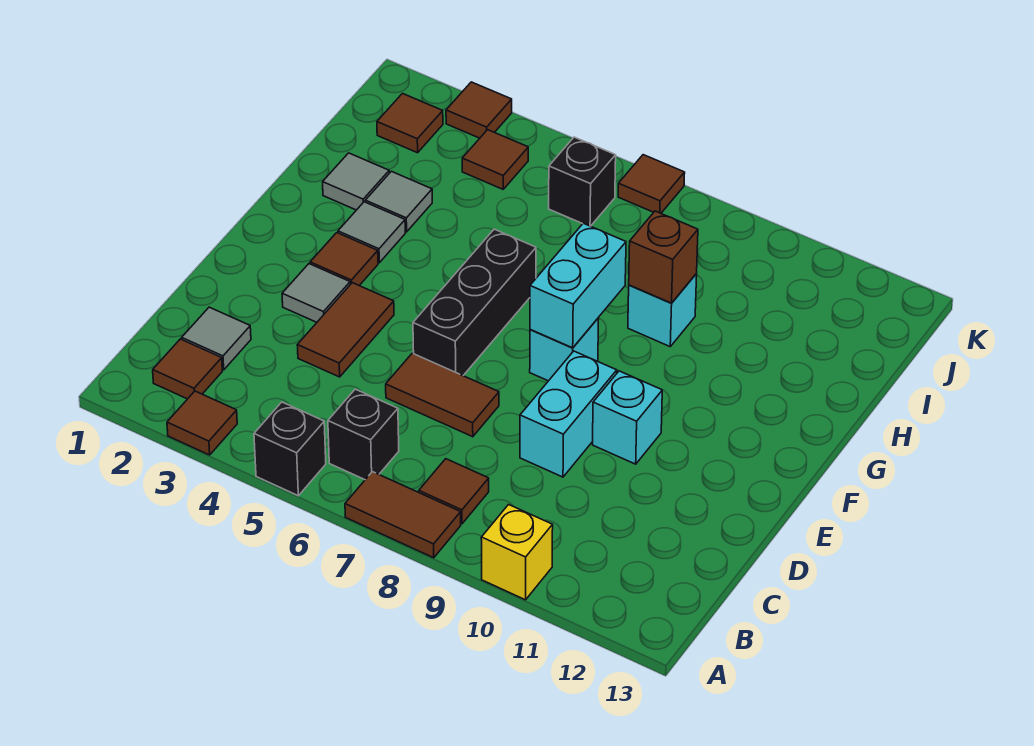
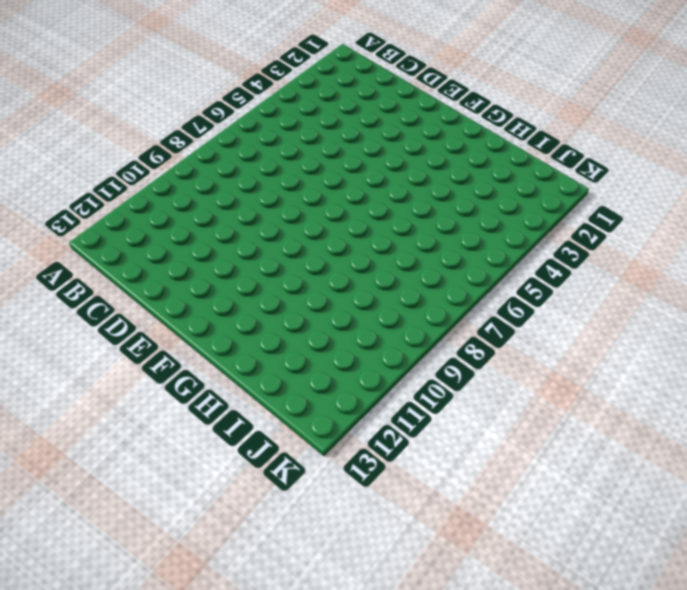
none -> brown tile A3 level 1
none -> black brick A5 level 1
none -> brown tile A7:A8 level 1

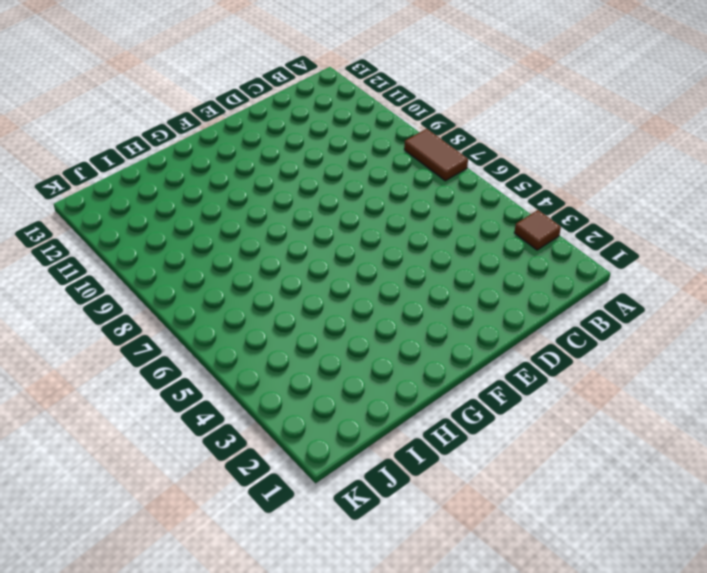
none -> black brick A5 level 1
none -> yellow brick A10 level 1
none -> brown tile B2 level 1

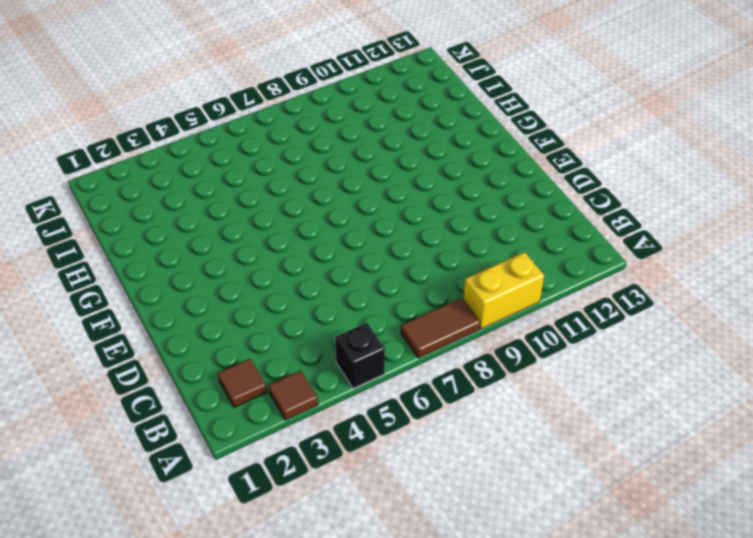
yellow brick A9:A10 level 1 -> yellow brick A10 level 1
none -> black brick B6 level 1
none -> brown tile B8 level 1
none -> grey tile C2 level 1

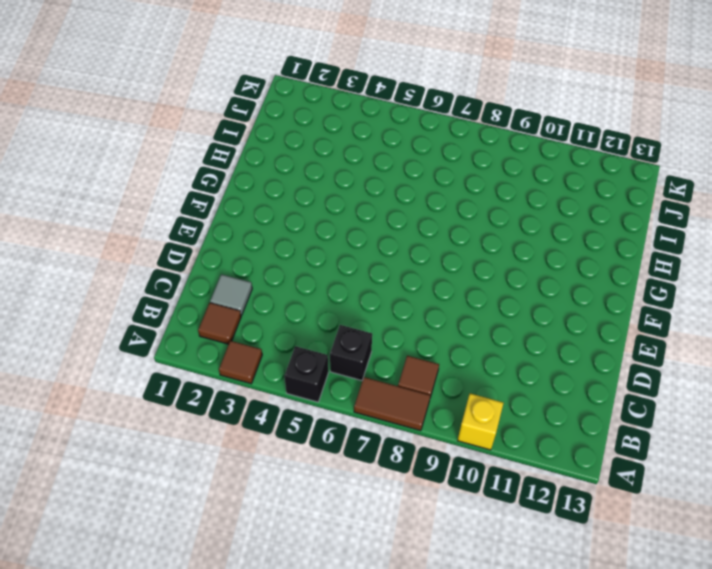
none -> brown tile D4:E4 level 1
none -> brown tile D6:D7 level 1
none -> cyan brick D9:E9 level 1

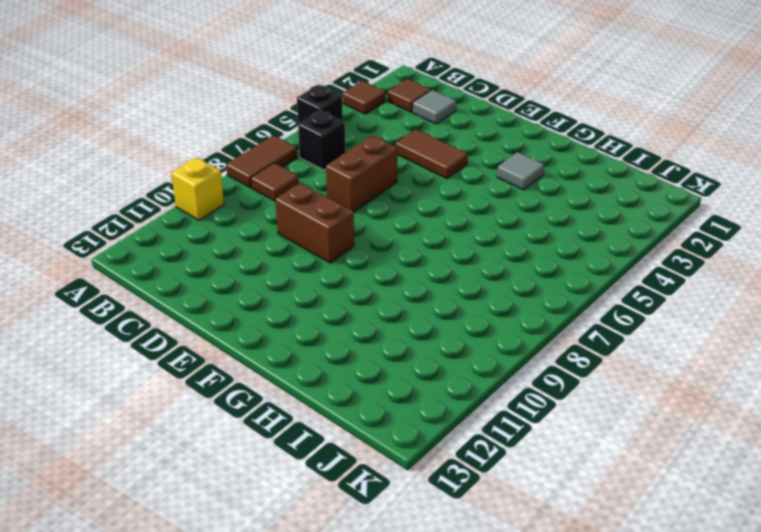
brown brick D6:D7 level 1 -> brown tile D6:D7 level 1
brown brick D9:E9 level 1 -> cyan brick D9:E9 level 1
none -> grey tile E3 level 1
none -> black brick E6:G6 level 1
none -> cyan brick E10 level 1

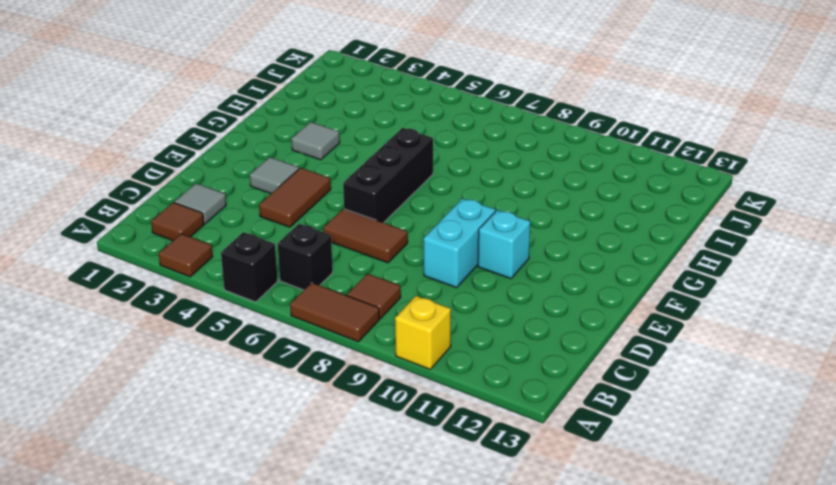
none -> brown tile F3 level 1
none -> cyan brick F8 level 1
none -> grey tile H2 level 1

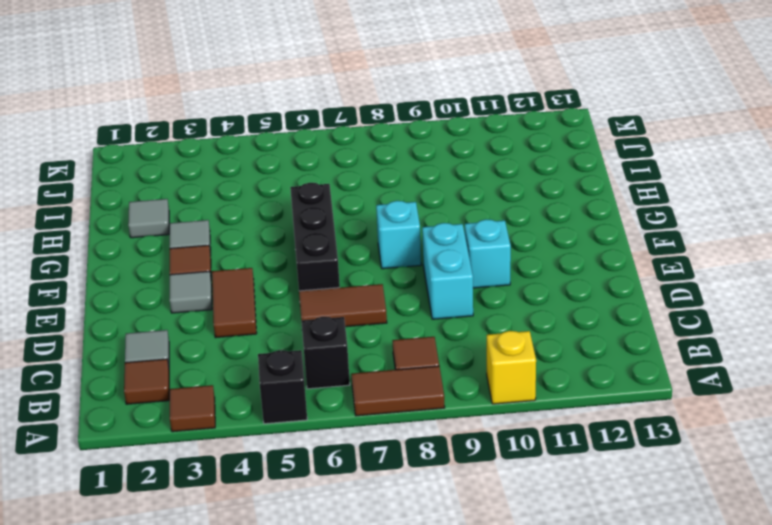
none -> grey tile H3 level 1
none -> cyan brick H9 level 1
none -> brown tile J2 level 1

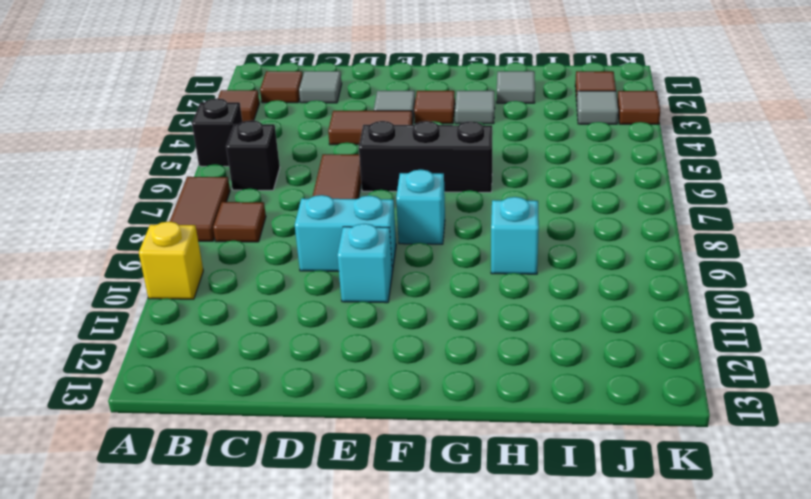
grey tile J3 level 1 -> grey tile H3 level 1
none -> brown tile J4 level 1
none -> black brick J6 level 1
none -> brown tile K7 level 1

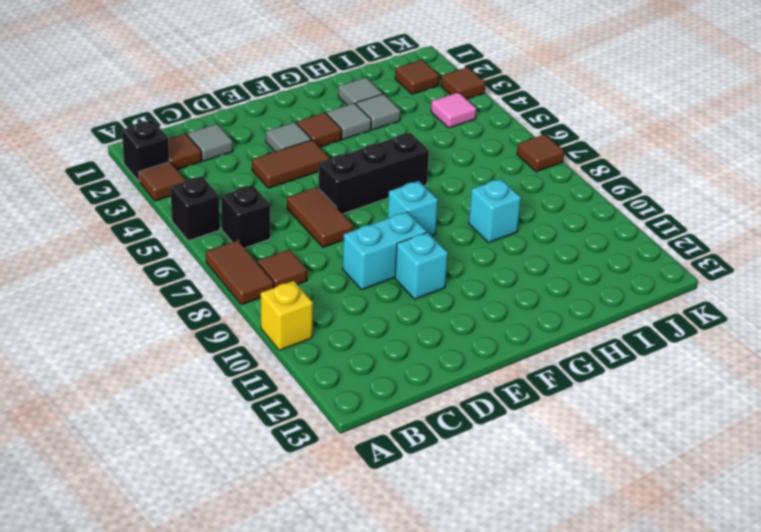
black brick A2 level 1 -> black brick J6 level 1
pink tile J4 level 1 -> brown tile J4 level 1
none -> cyan brick F8:G8 level 2
none -> brown brick H9 level 2

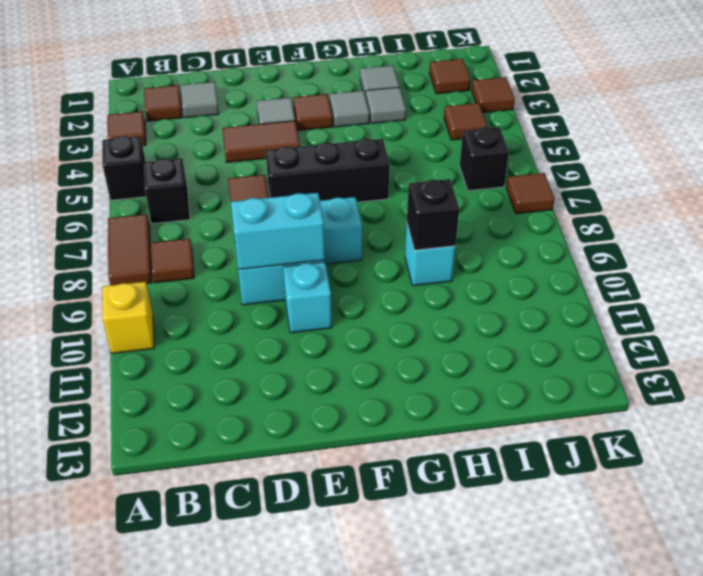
cyan brick D9:E9 level 2 -> cyan brick F8:G8 level 2
black brick H9 level 2 -> brown brick H9 level 2

